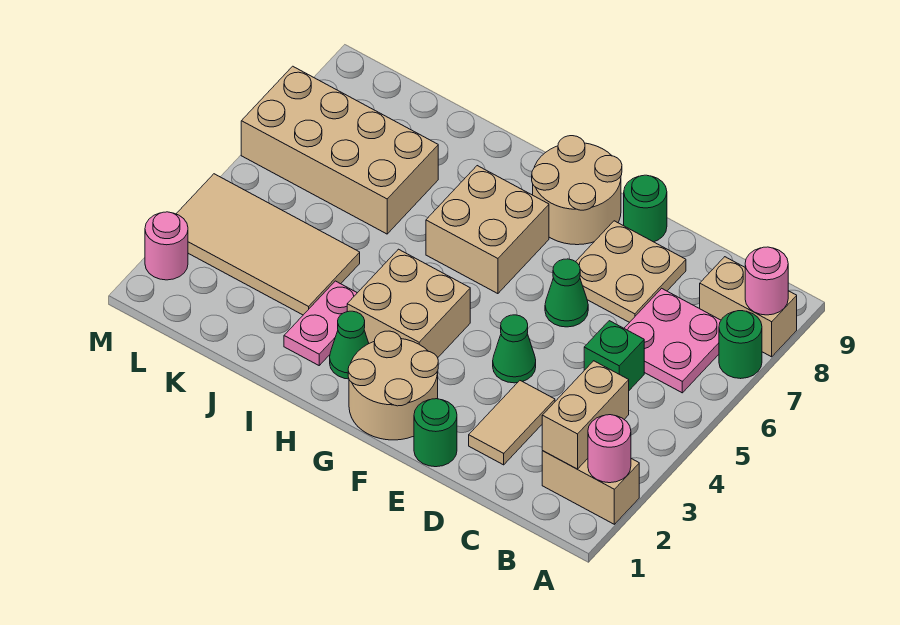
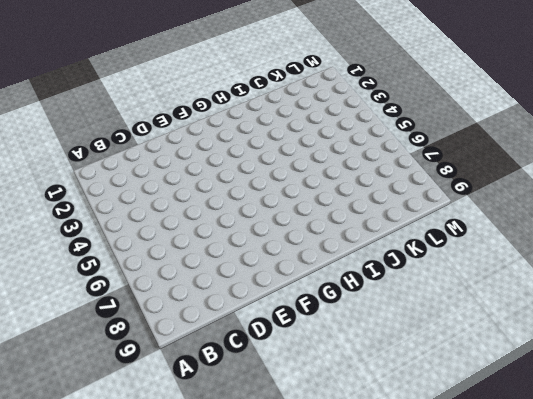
none -> tan brick A2:B2 level 1
none -> green round brick A7 level 1
none -> tan brick A8:B8 level 1

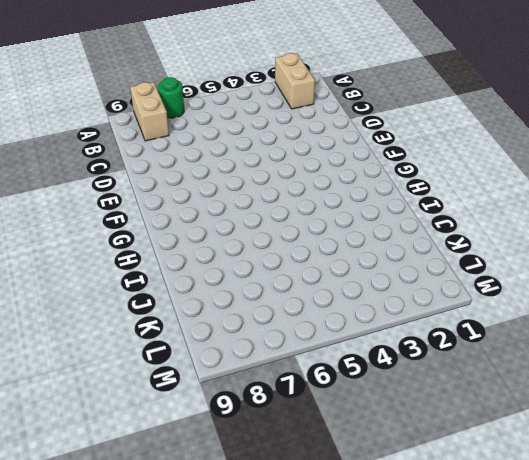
none -> pink plate B6:C7 level 1
none -> green brick C5 level 1
none -> tan tile D2:D3 level 1

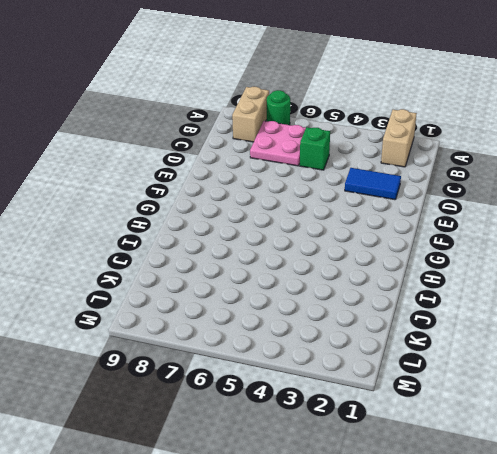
blue tile D2:D3 level 1 -> tan tile D2:D3 level 1
none -> tan plate D7:E8 level 1
none -> green round brick E1 level 1
none -> green cone E4 level 1

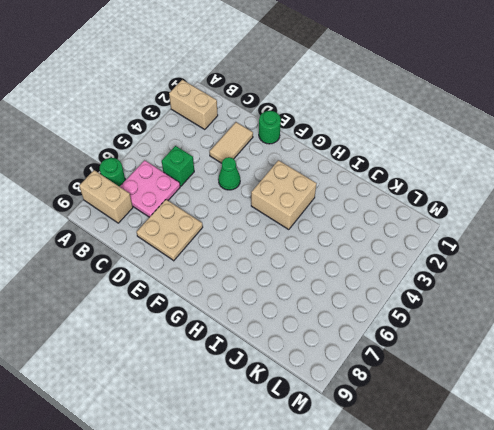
none -> green cone E6 level 1
none -> green round brick E9 level 1
none -> tan round brick F1:G2 level 1

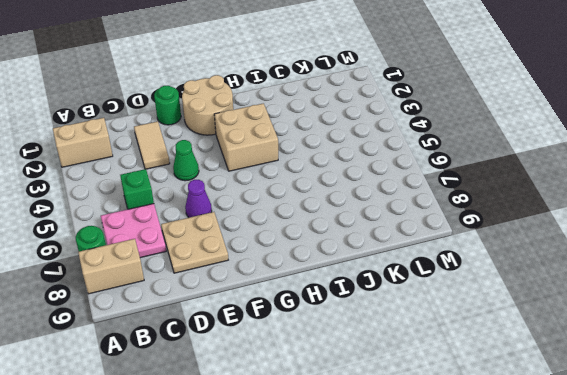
purple cone E6 level 1 -> green cone E6 level 1
none -> green round brick E9 level 1
none -> tan round brick F8:G9 level 1
none -> tan brick G6:H7 level 1

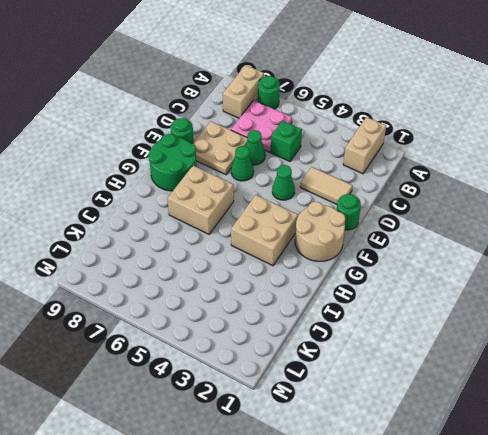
green cone D6 level 1 -> green cone H2 level 1
green round brick F8:G9 level 1 -> tan round brick F8:G9 level 1
none -> pink plate I2:I3 level 1
none -> tan tile J3:M4 level 1
none -> tan brick J6:M7 level 1

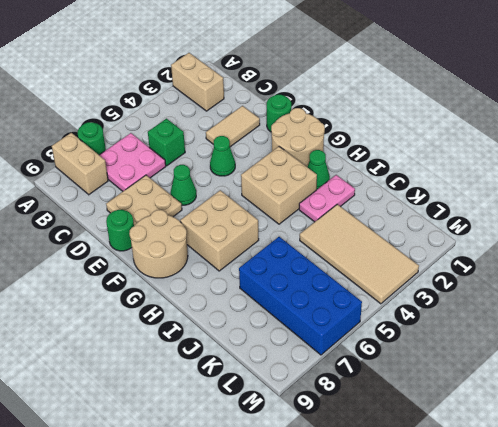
blue brick J6:M7 level 1 -> tan brick J6:M7 level 1
none -> pink round brick M2 level 1
none -> pink round brick A2 level 2
none -> pink round brick A8 level 2

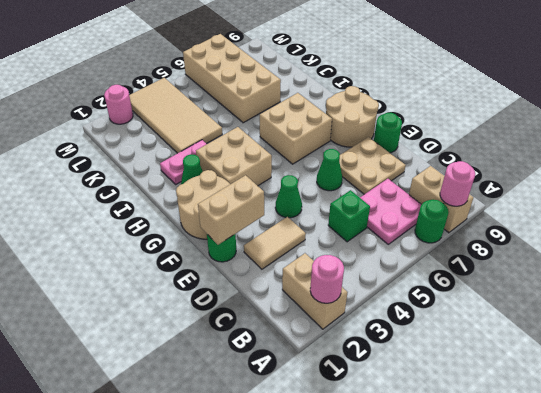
tan brick E1:E2 level 2 -> tan brick B2:B3 level 2

